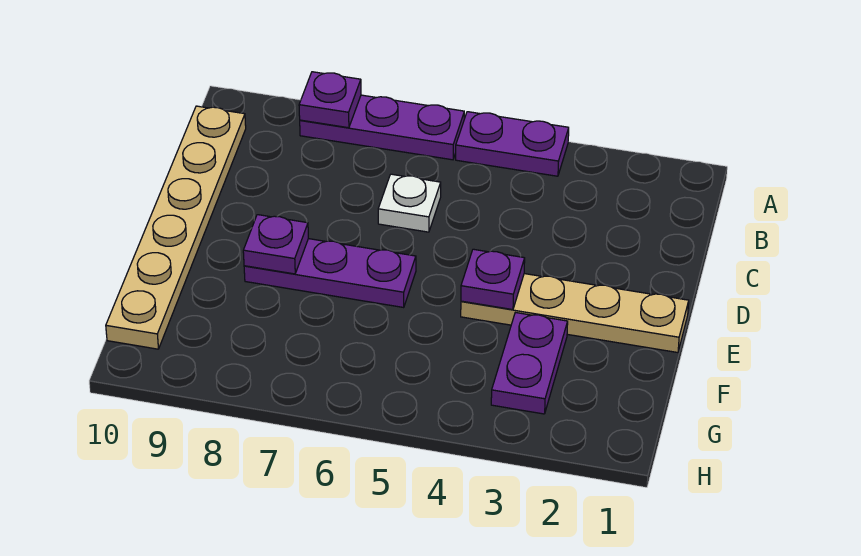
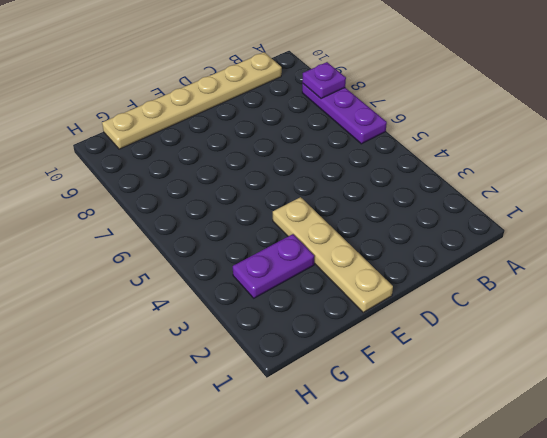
none -> purple plate A4:A5 level 1
none -> white plate C6 level 1

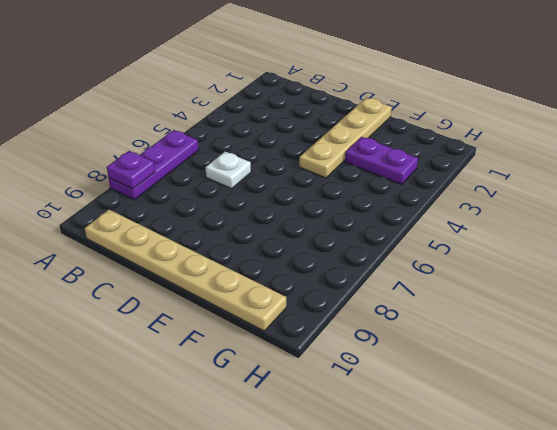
none -> purple plate A4:A5 level 1
none -> purple plate E6:E8 level 1

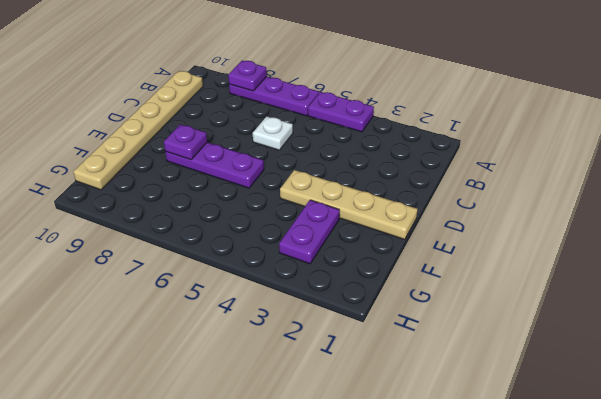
none -> purple plate E4 level 2

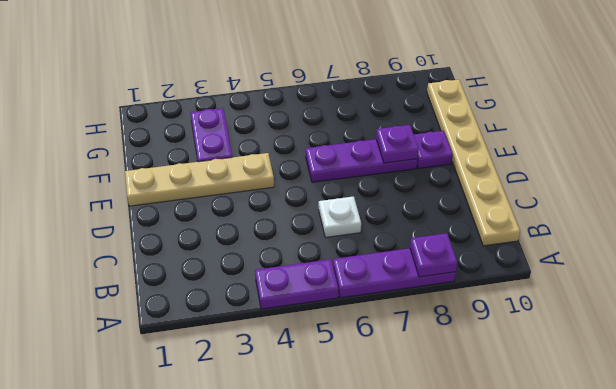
purple plate E9 level 1 -> purple plate E4 level 2

